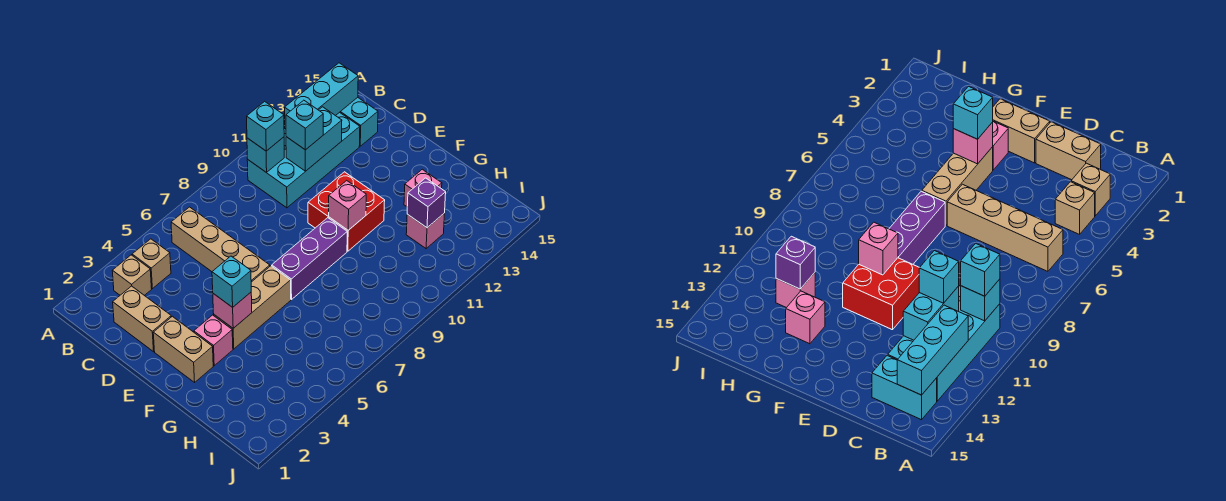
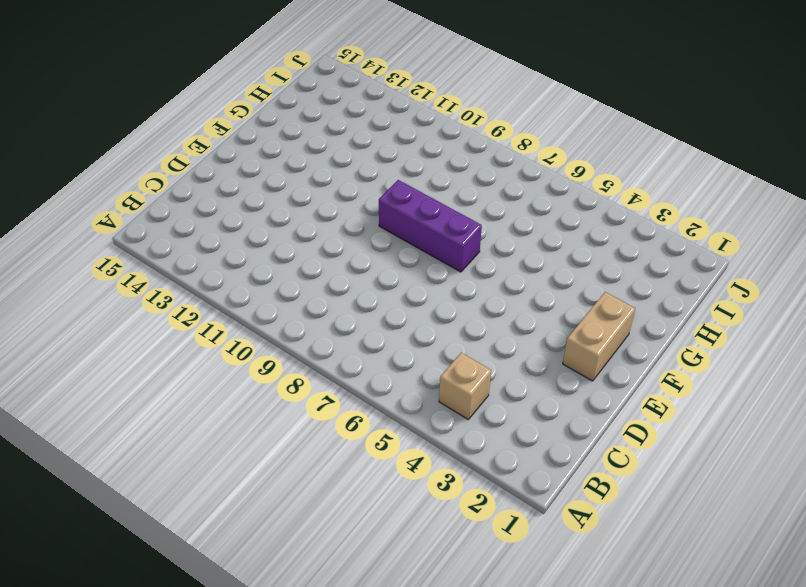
none -> tan brick B3 level 1
none -> tan brick B6:E6 level 1
none -> cyan brick B10:C13 level 1

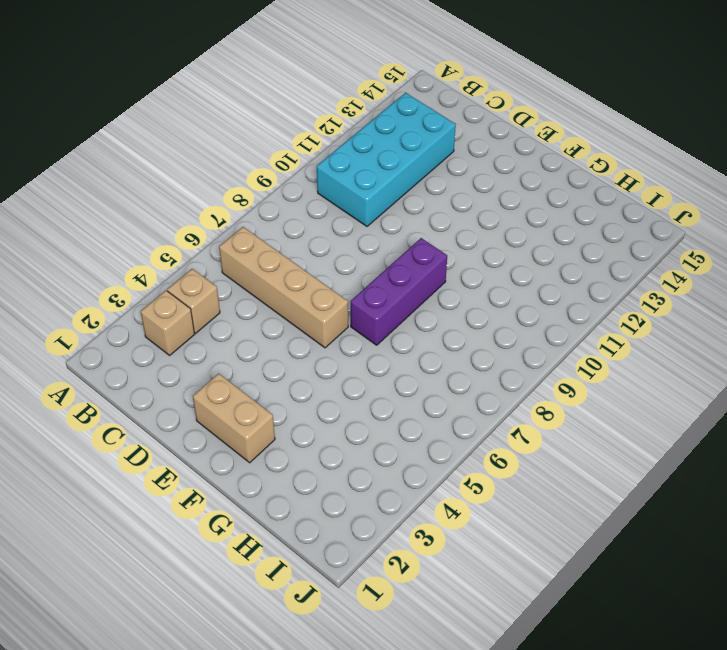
none -> cyan brick B14:C14 level 1
none -> tan brick C2:D2 level 1
none -> red brick E10:F11 level 1

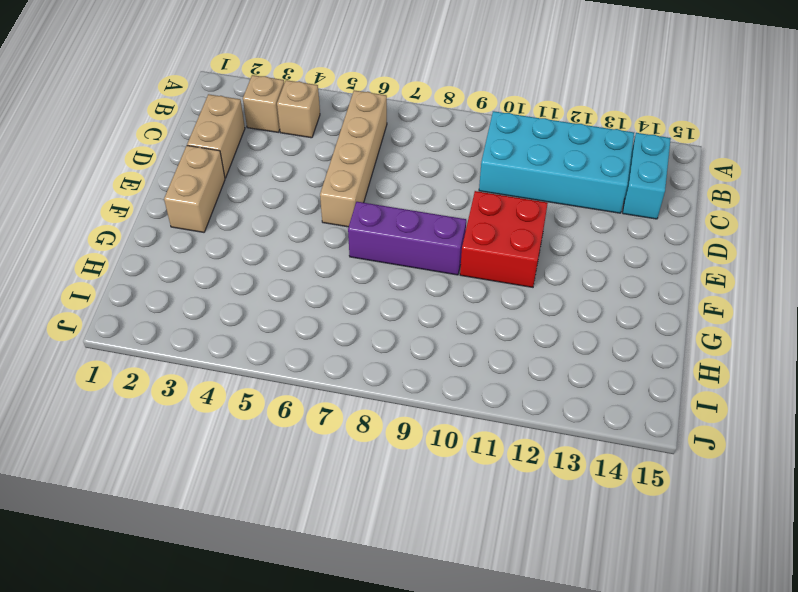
none -> pink brick F3 level 1
none -> tan brick F4:F6 level 1
none -> pink brick G13 level 1

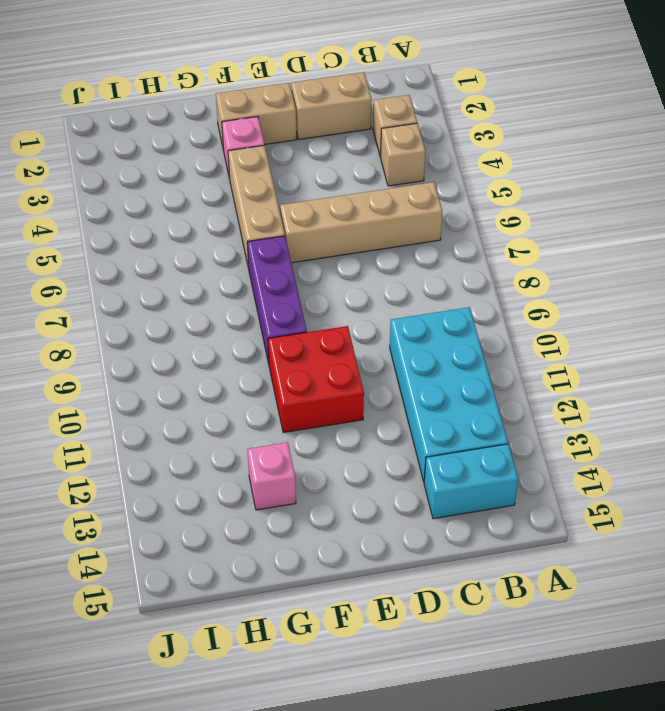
none -> pink brick H12 level 1
none -> cyan brick B10 level 2
none -> cyan brick B12:B14 level 2

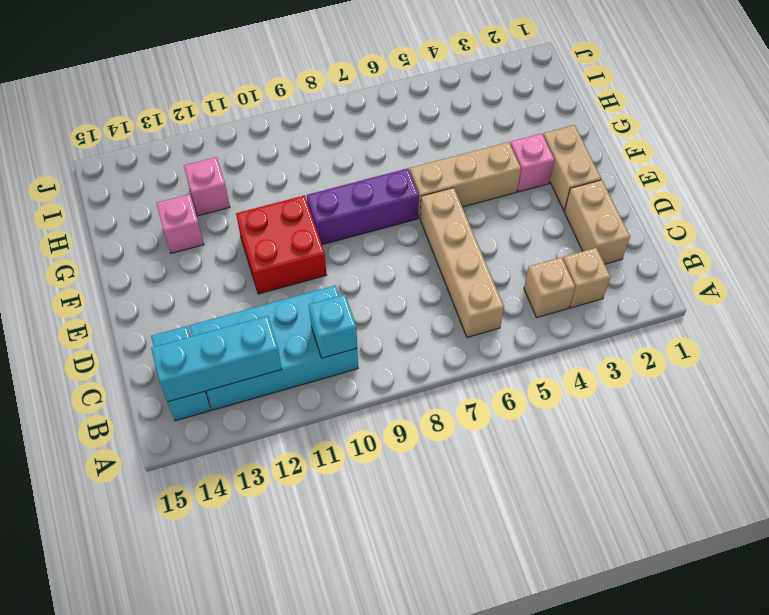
none -> cyan brick C11:C12 level 2
none -> pink brick F4 level 2
none -> pink brick F10 level 2

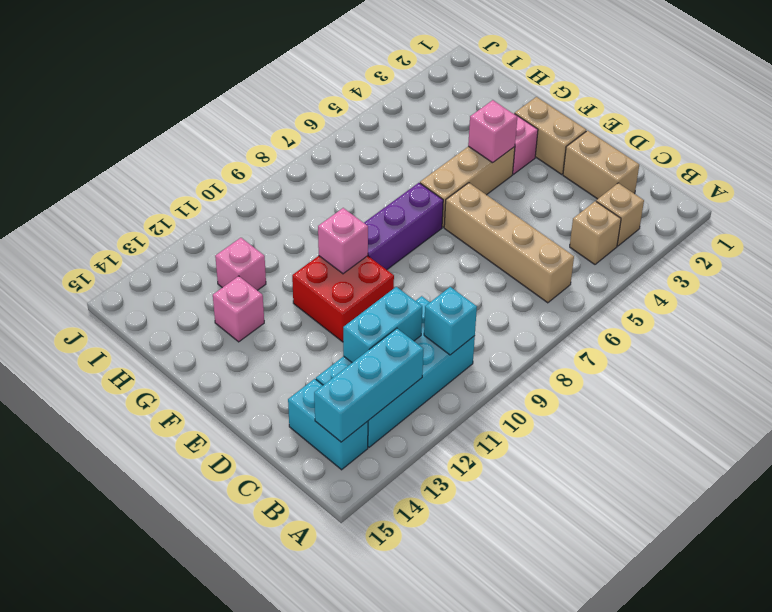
none -> purple brick H12 level 2
none -> cyan brick B10 level 3
none -> cyan brick C11 level 3

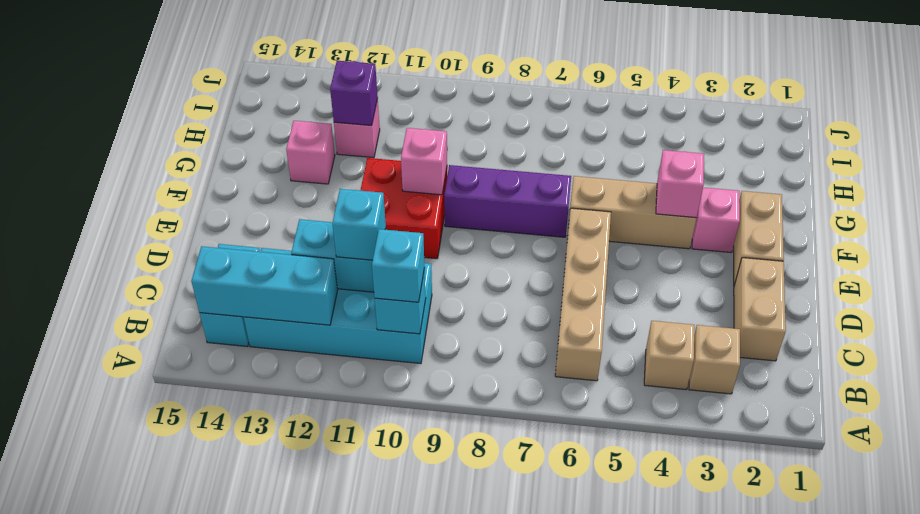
none -> cyan brick F4 level 3

